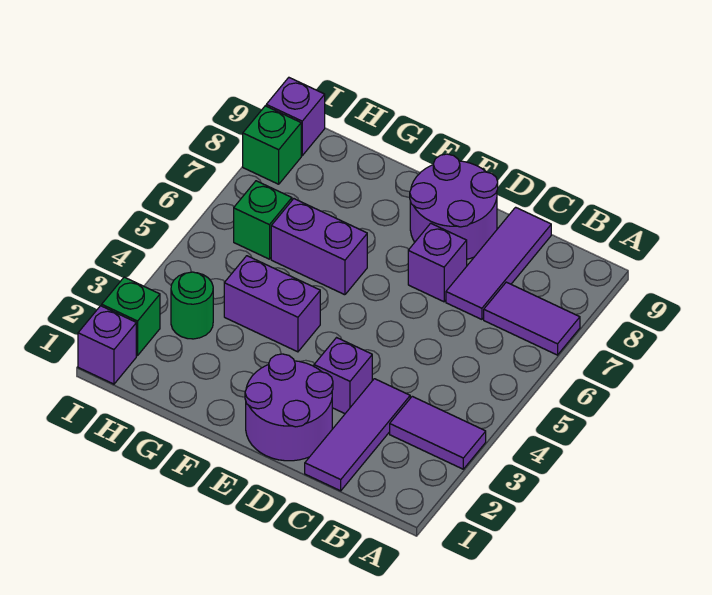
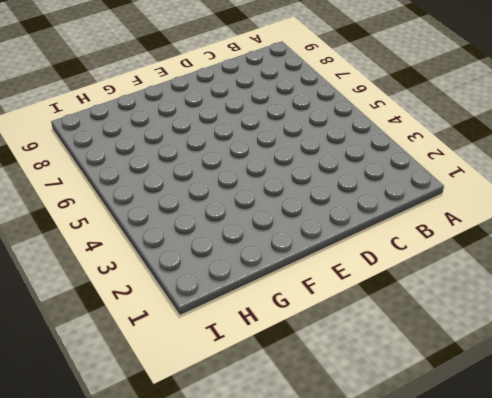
none -> purple tile A3:B3 level 1
none -> purple tile A7:B7 level 1
none -> purple tile C1:C3 level 1

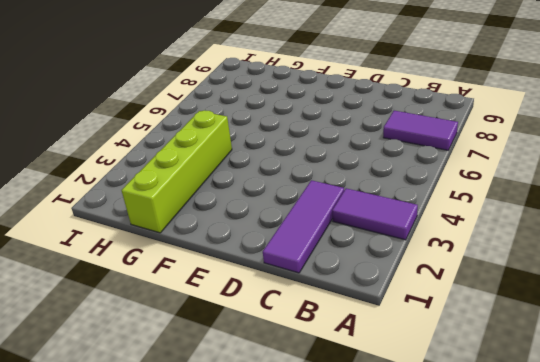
lime brick G1:G4 level 1 -> purple brick F4:G4 level 1
none -> purple tile C7:C9 level 1
none -> purple round brick D1:E2 level 1
none -> purple brick D3 level 1

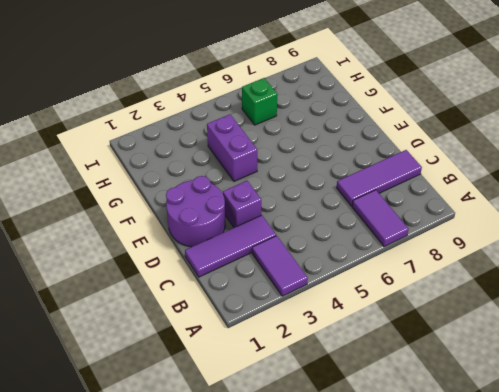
none -> purple brick D7 level 1
none -> purple round brick D8:E9 level 1
none -> purple brick F6:G6 level 1

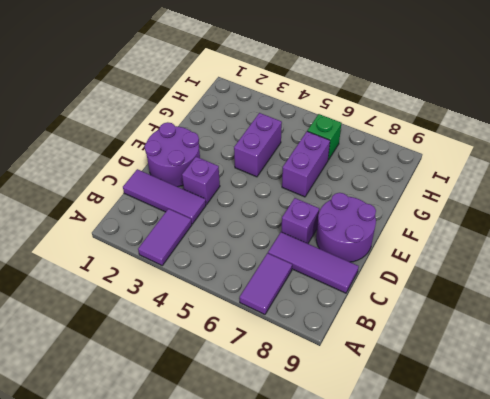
none -> green round brick H3 level 1
none -> purple brick I1 level 1
none -> green brick I2 level 1

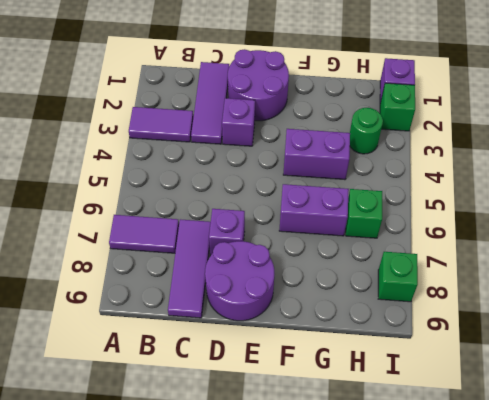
none -> purple brick I9 level 1

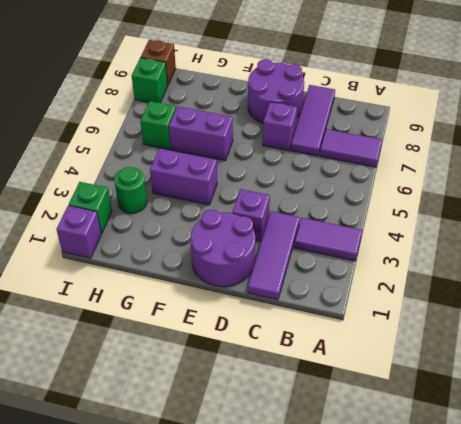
brown brick I9 level 1 -> purple brick I9 level 1

